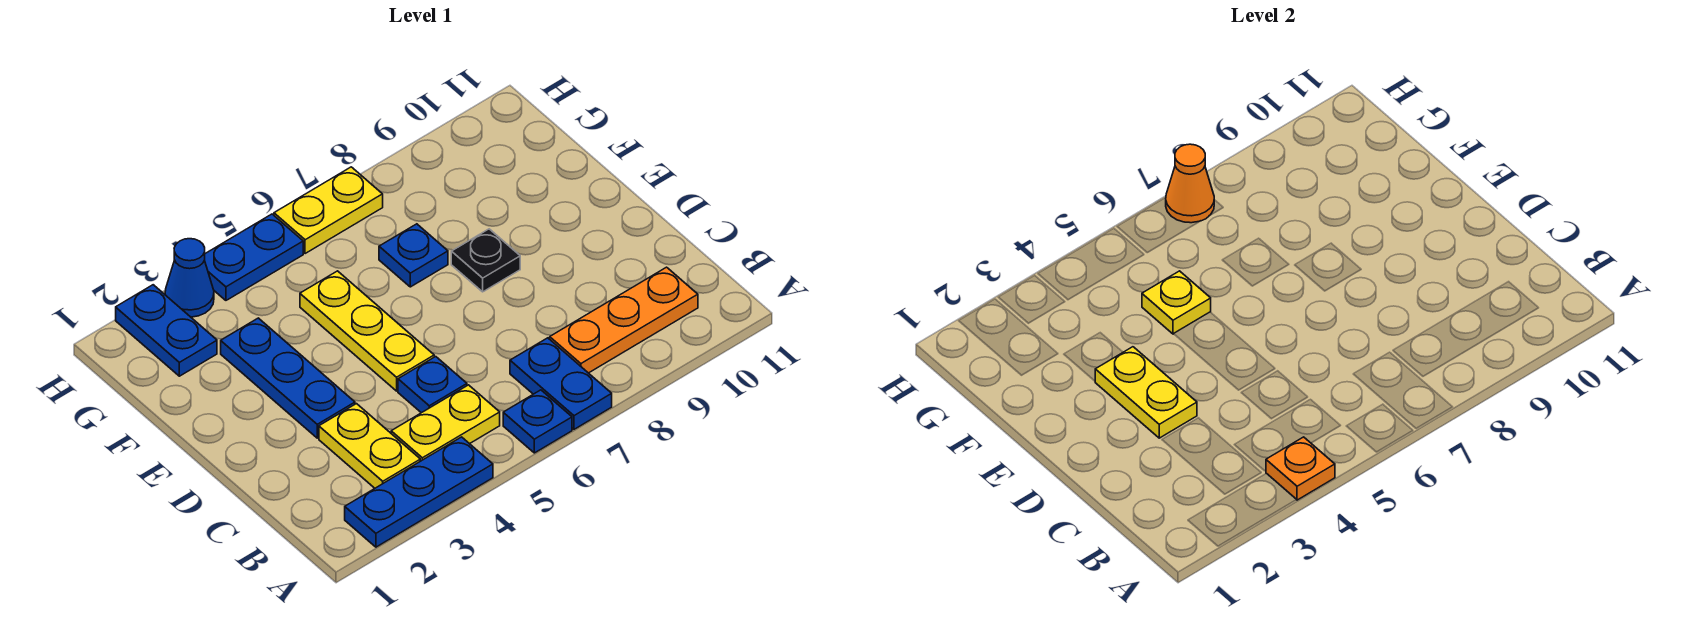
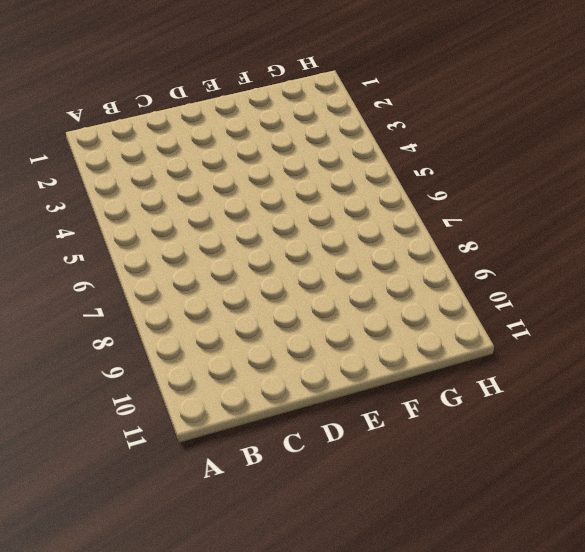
none -> blue plate A2:A4 level 1
none -> blue plate A6 level 1
none -> blue plate A7:B7 level 1

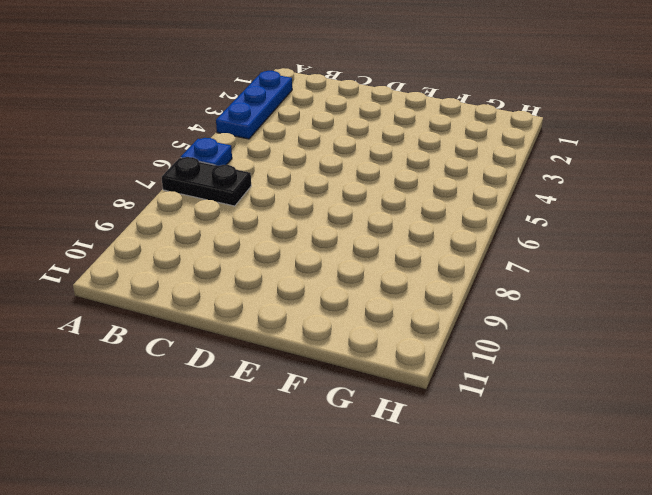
black plate A7:B7 level 1 -> blue plate A7:B7 level 1
none -> yellow plate B3:C3 level 1
none -> yellow plate B4:B5 level 1
none -> orange plate B8:B10 level 1

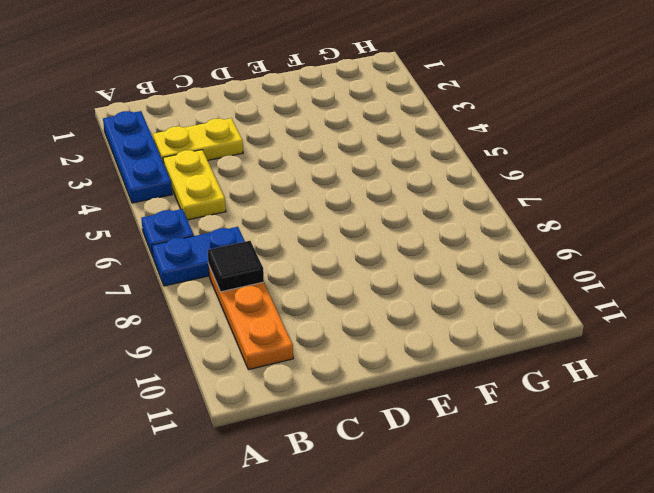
black tile B8 level 2 -> none
none -> blue plate C5 level 1
none -> blue plate D3:F3 level 1
none -> yellow plate D5:F5 level 1

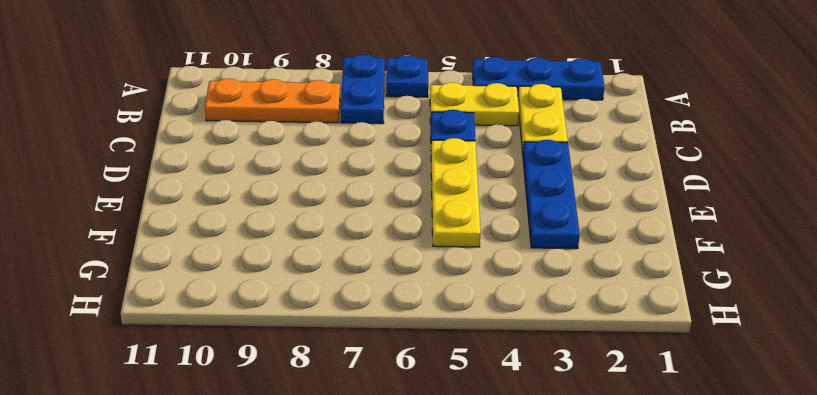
none -> black plate E8 level 1
none -> blue plate F7 level 1
none -> blue plate G2:H2 level 1

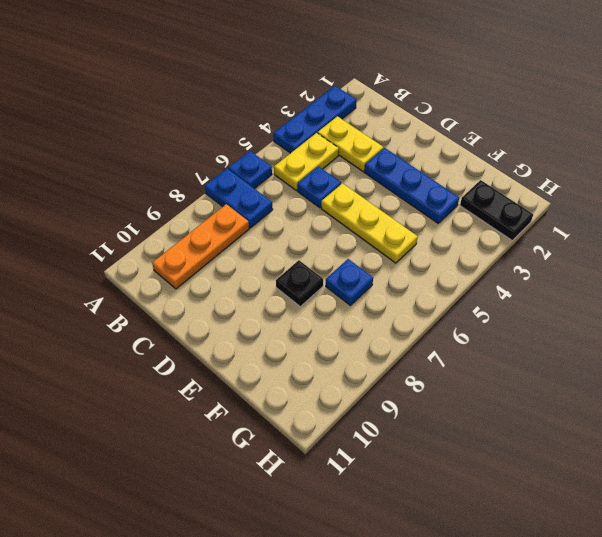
black plate G2:H2 level 1 -> blue plate G2:H2 level 1
none -> blue cone H3 level 1
none -> blue plate H4:H5 level 1
none -> yellow plate H6:H7 level 1

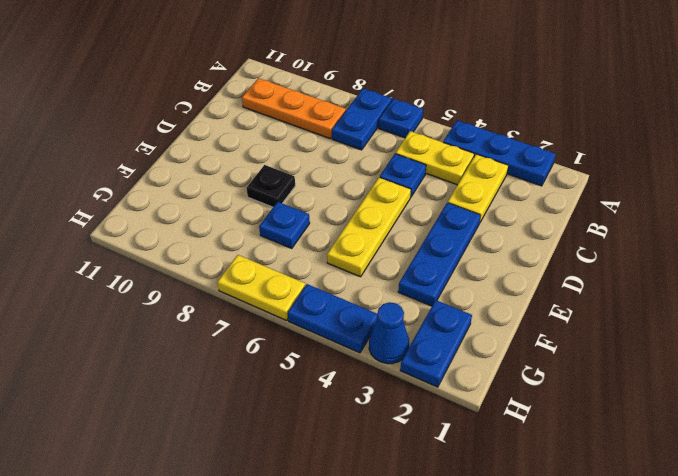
none -> orange plate A4 level 2
none -> yellow plate D3:E3 level 2
none -> yellow plate F5 level 2

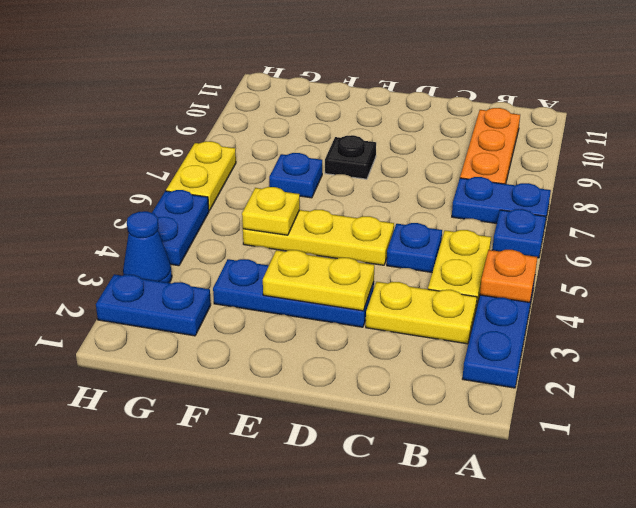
none -> orange cone H7 level 2

